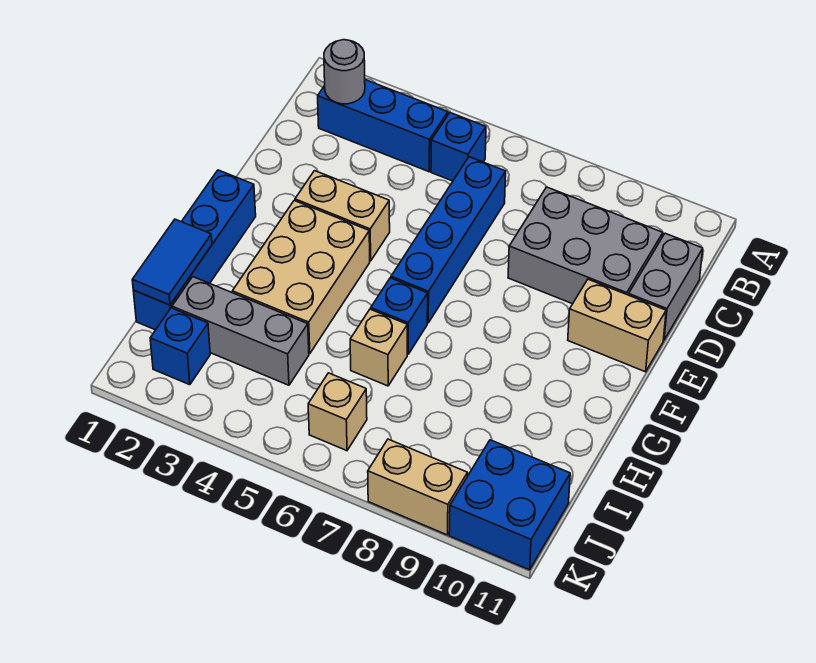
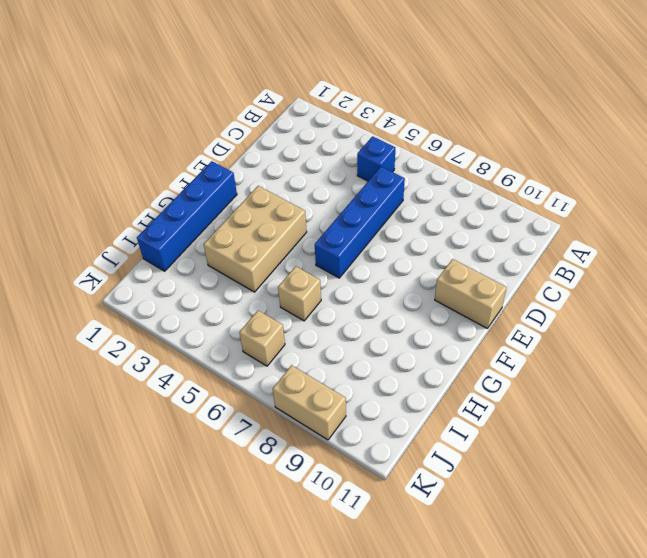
none -> blue brick B2:B4 level 1
none -> grey brick C8:D10 level 1
none -> grey brick C11:D11 level 1

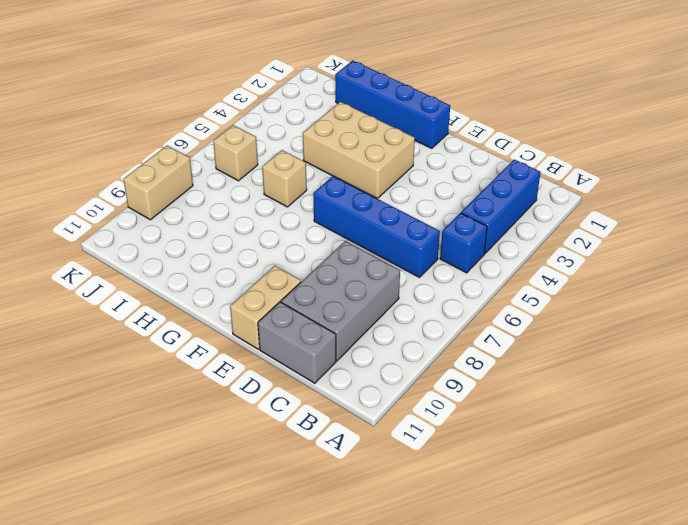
none -> tan brick E3:E4 level 1
none -> blue brick G6 level 1
none -> grey brick I2:I4 level 1

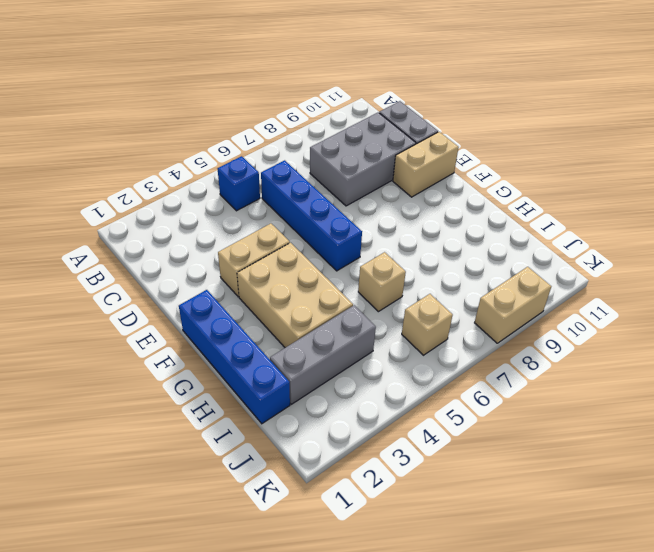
none -> blue brick B2:B4 level 1
none -> blue brick G6 level 1
none -> blue brick J2 level 1

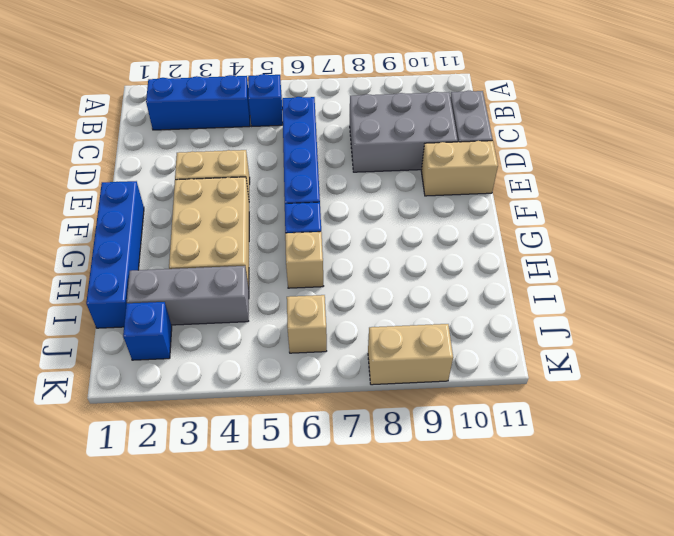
none -> blue brick J10:K11 level 1
none -> grey round brick B2 level 2
none -> blue tile H1:I1 level 2

